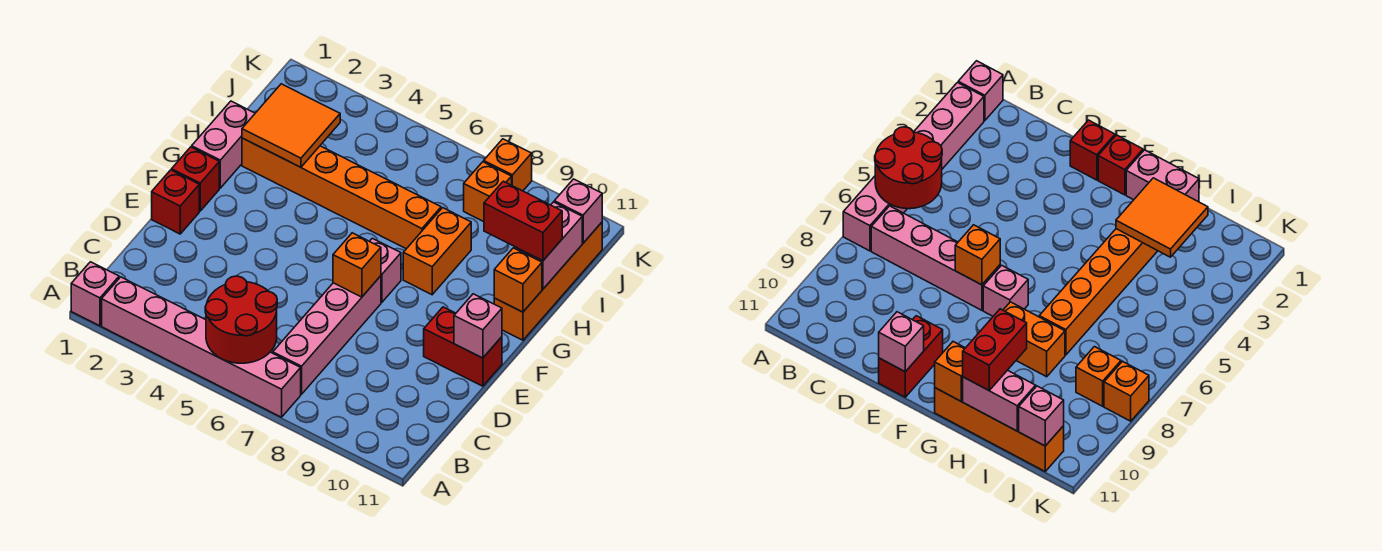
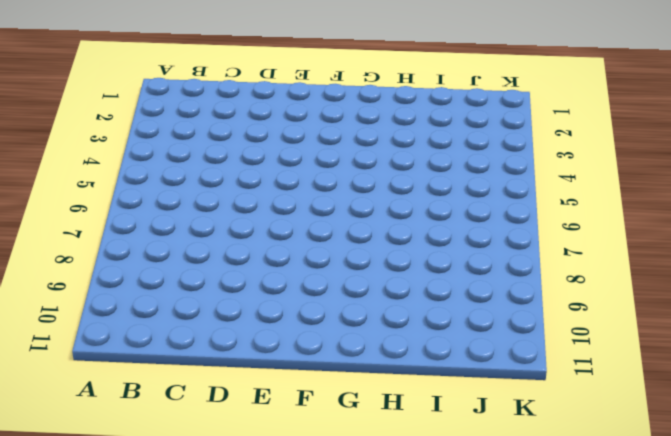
none -> pink brick A1 level 1
none -> pink brick A2:A7 level 1
none -> pink brick B7:E7 level 1

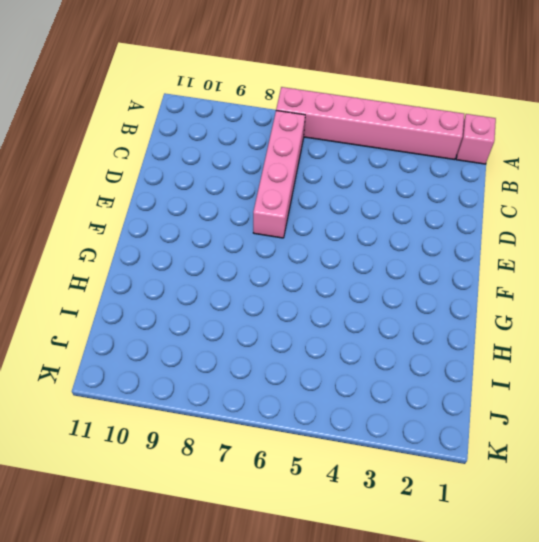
none -> red brick E1 level 1
none -> red brick E10:E11 level 1
none -> red brick F1 level 1

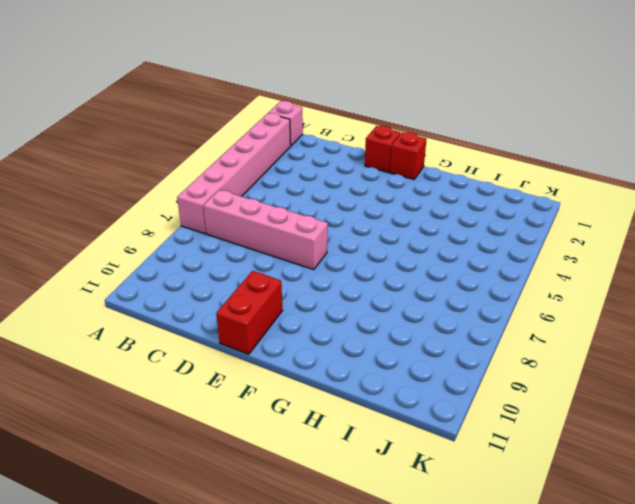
none -> pink brick F7 level 1
none -> pink brick G1:H1 level 1
none -> orange brick G8:H8 level 1

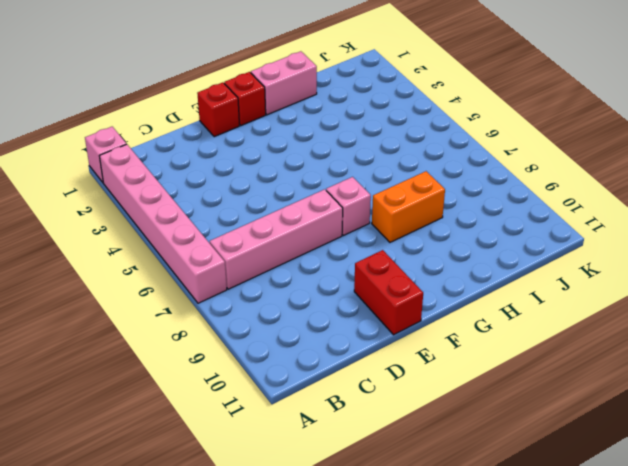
none -> orange brick G11:J11 level 1
none -> orange brick H2:H7 level 1
none -> orange brick J8 level 1

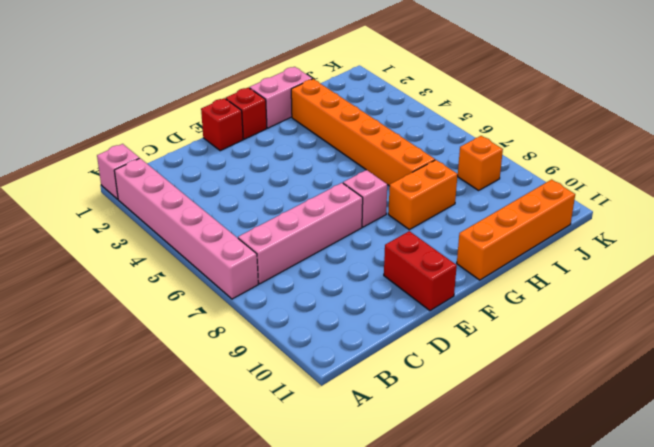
none -> orange brick K8 level 1
none -> red round brick A5:B6 level 2
none -> orange brick E7 level 2

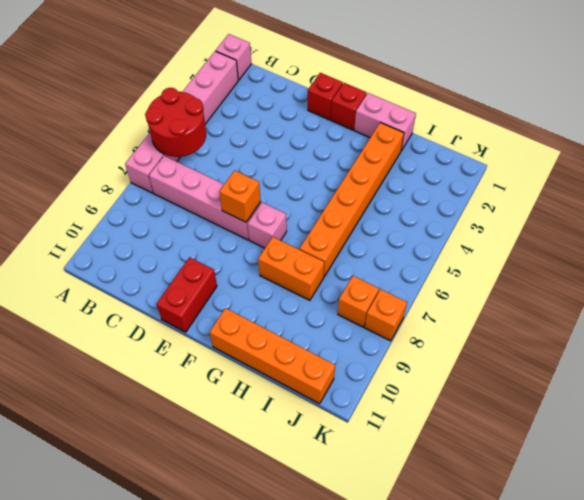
none -> pink brick E11 level 2
none -> orange brick G11 level 2
none -> orange tile H2:I3 level 2

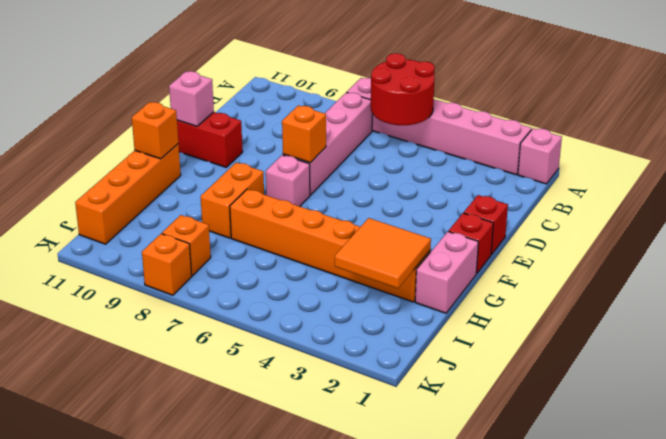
none -> pink brick H11:I11 level 2
none -> pink brick J11 level 2
none -> red brick H10:H11 level 3

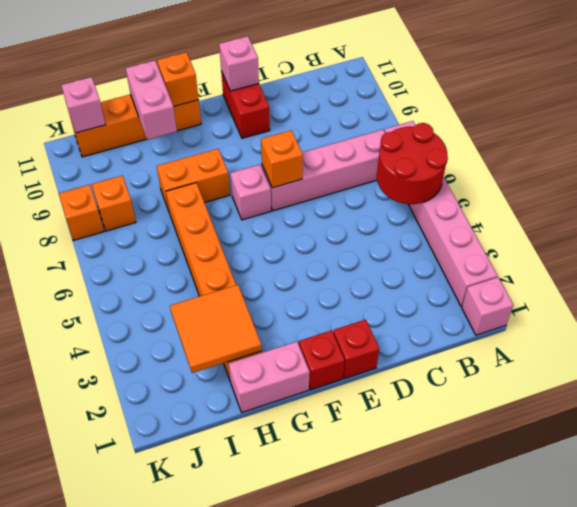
pink brick H10:H11 level 2 -> pink brick H11:I11 level 2
none -> red brick H10:H11 level 3

